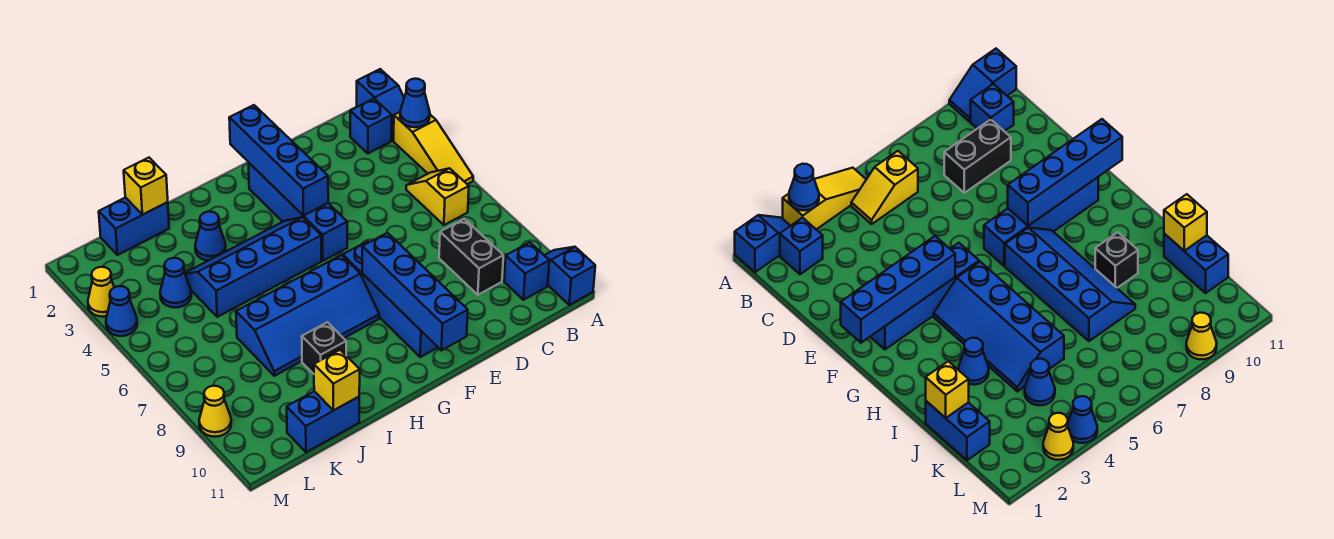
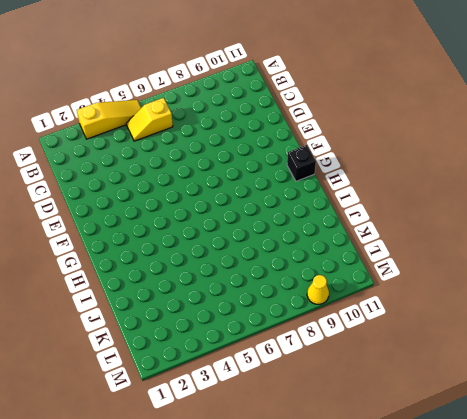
black brick G11 level 1 -> black brick I9 level 1
none -> blue slope A1:A2 level 1 top 1
none -> blue slope A10:A11 level 1 top 11
none -> blue brick B2 level 1

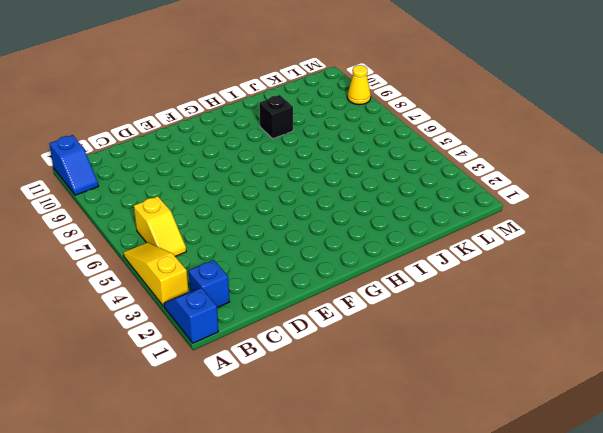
none -> blue brick B10 level 1
none -> black brick C8:C9 level 1
none -> blue brick F2:F5 level 1

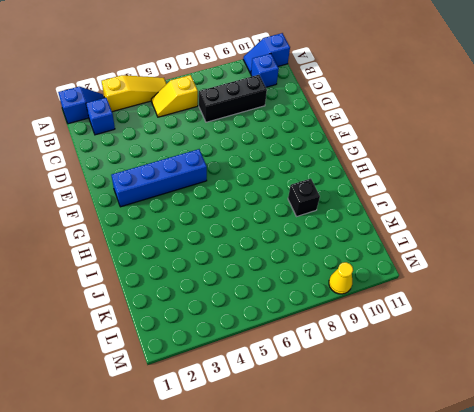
black brick C7:C9 level 1 -> black brick C8:C9 level 1
none -> blue brick F7:F10 level 1
none -> blue slope G4:J5 level 1 top 5
none -> blue slope G7:J8 level 1 top 7

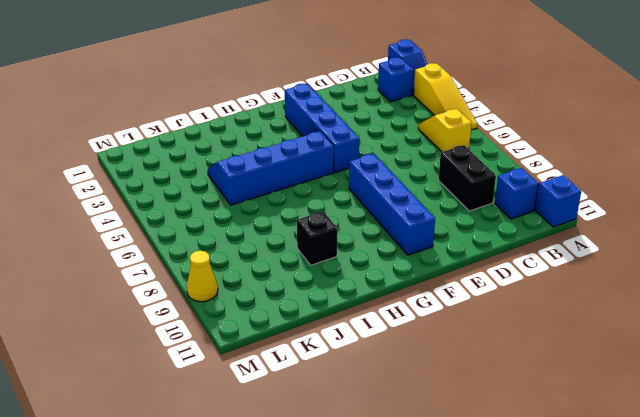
none -> blue slope G7:J8 level 1 top 7
none -> blue cone I3 level 1
none -> blue brick J1:K1 level 1

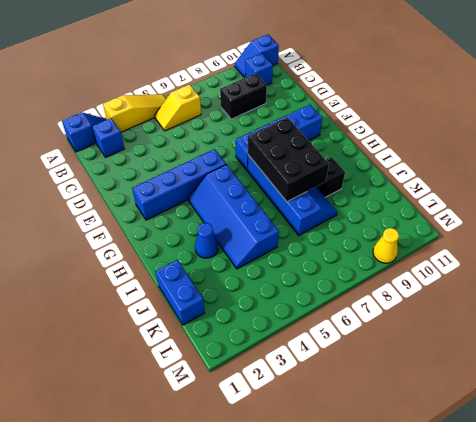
black brick G7:I8 level 2 -> none
none -> blue brick J11:K11 level 1
none -> blue cone K4 level 1
none -> yellow cone M3 level 1

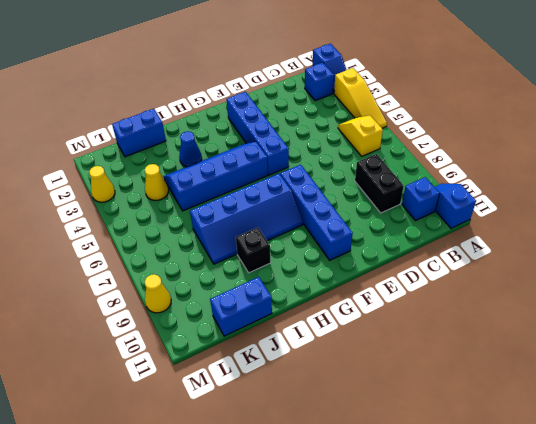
yellow cone K4 level 1 -> blue cone K4 level 1
none -> blue cone M4 level 1
none -> blue cone A3 level 2
none -> blue brick F1:F4 level 2

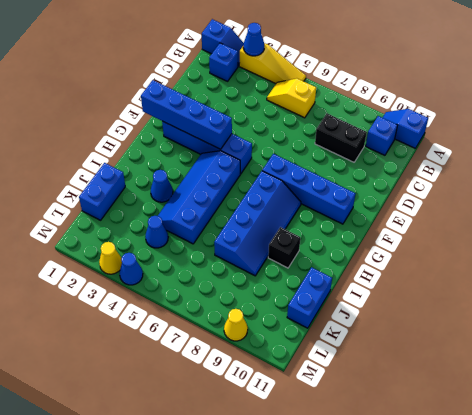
none -> blue brick F8:F11 level 2
none -> yellow brick J1 level 2
none -> yellow brick J11 level 2

